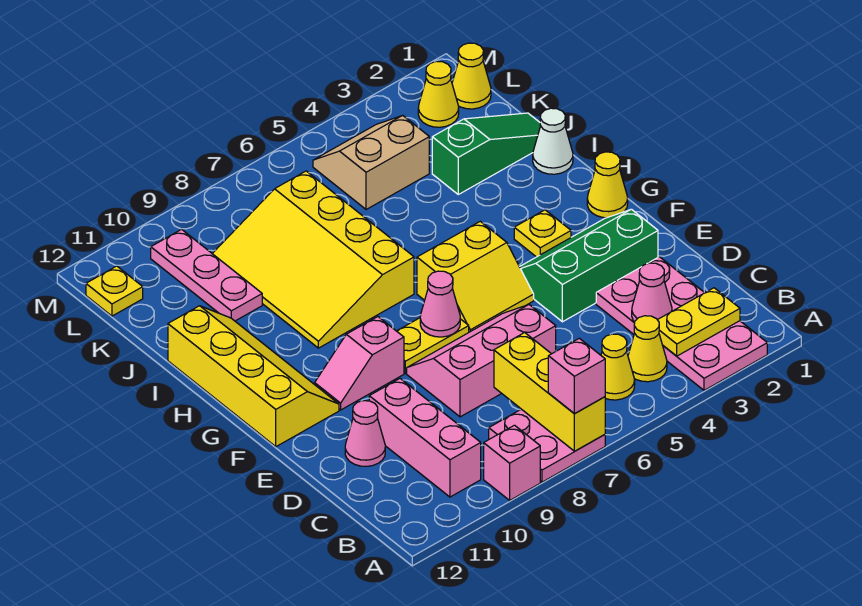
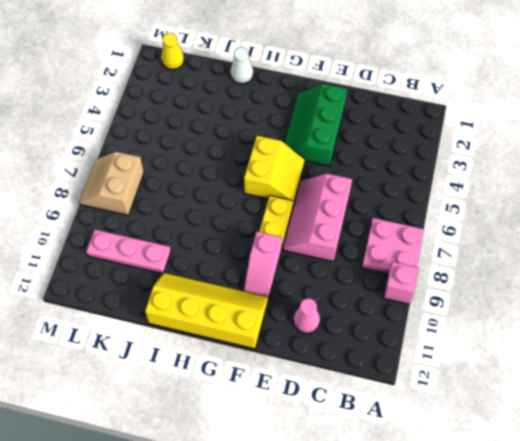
tan slope L7:M8 level 1 top L -> tan slope K4:L5 level 1 top K
none -> pink plate A2:D3 level 1
none -> yellow cone B4 level 1
none -> yellow cone B5 level 1

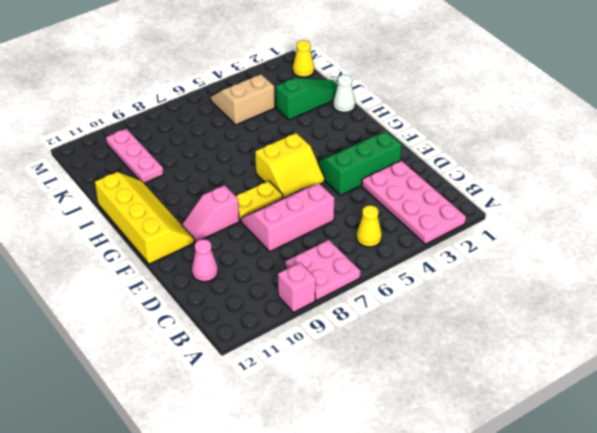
none -> yellow cone B4 level 1
none -> pink brick B10:D10 level 1
none -> yellow cone G1 level 1

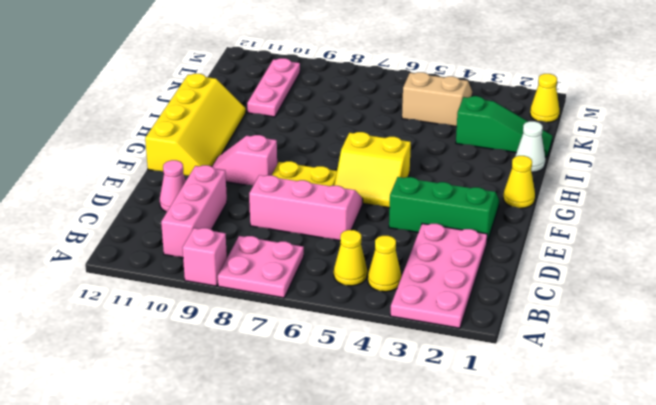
none -> yellow plate G3 level 1
none -> yellow slope H7:K9 level 1 top 7
none -> yellow cone L2 level 1

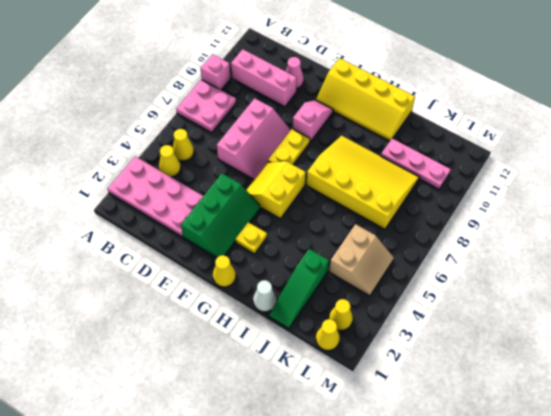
none -> yellow plate L12 level 1
none -> yellow brick A7:C7 level 2
none -> yellow plate B2:B3 level 2

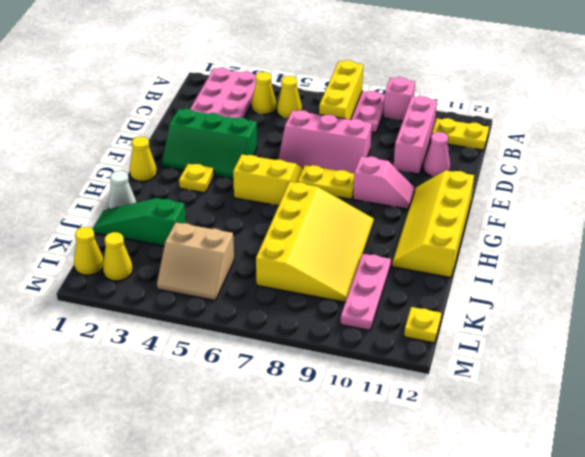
yellow plate B11:B12 level 1 -> yellow plate B2:B3 level 2
none -> pink cone C3 level 2
none -> pink cone F7 level 2
none -> pink brick A7 level 3

